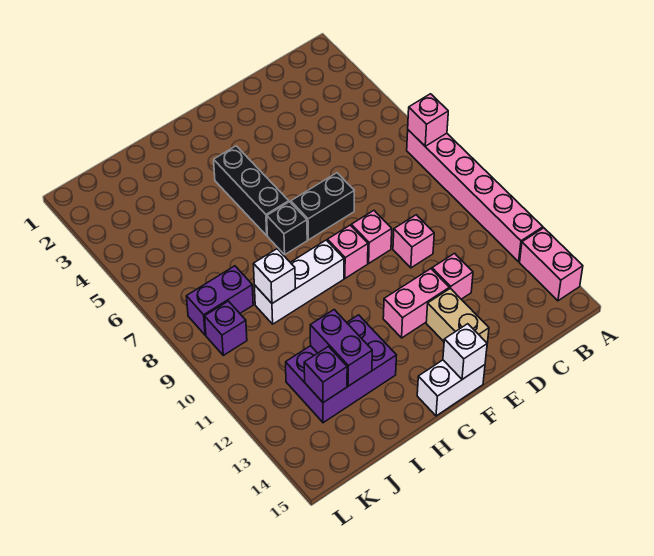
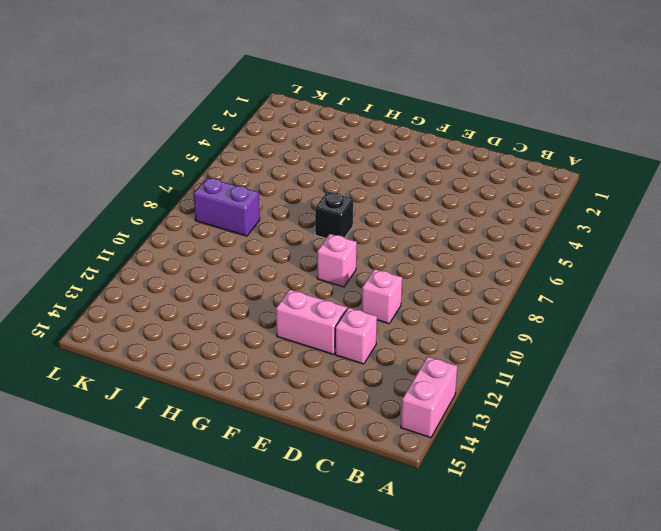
none -> pink brick A7:A12 level 1
none -> black brick E7:F7 level 1
none -> pink brick E9 level 1

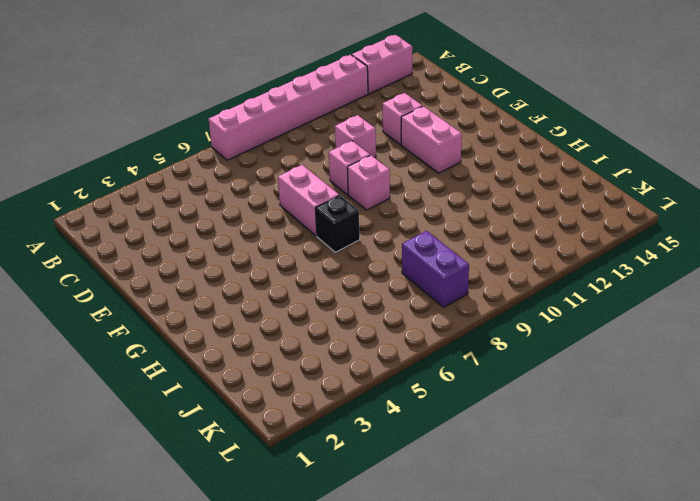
pink brick E7:F7 level 1 -> black brick E7:F7 level 1
none -> tan brick E13:E14 level 1
none -> white brick F15:G15 level 1
none -> black brick G4:G6 level 1

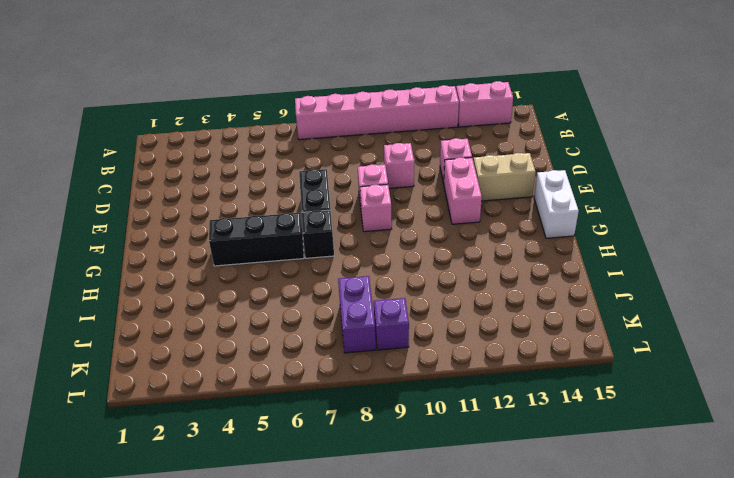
none -> white brick G9:I9 level 1
none -> purple brick H12:J13 level 1
none -> pink brick A7 level 2

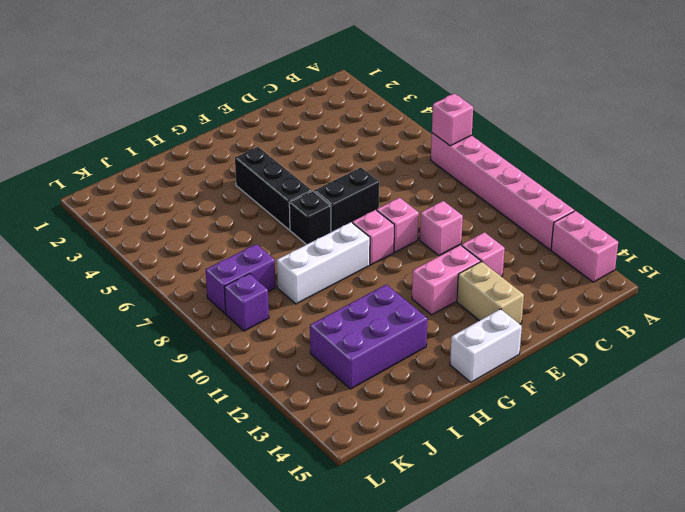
none -> white brick F15 level 2
none -> white brick I9 level 2
none -> purple brick I12:I13 level 2

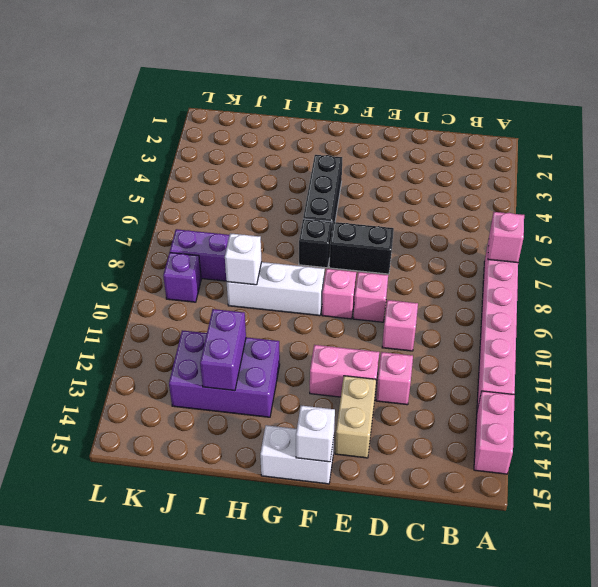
none -> purple brick J13 level 2

